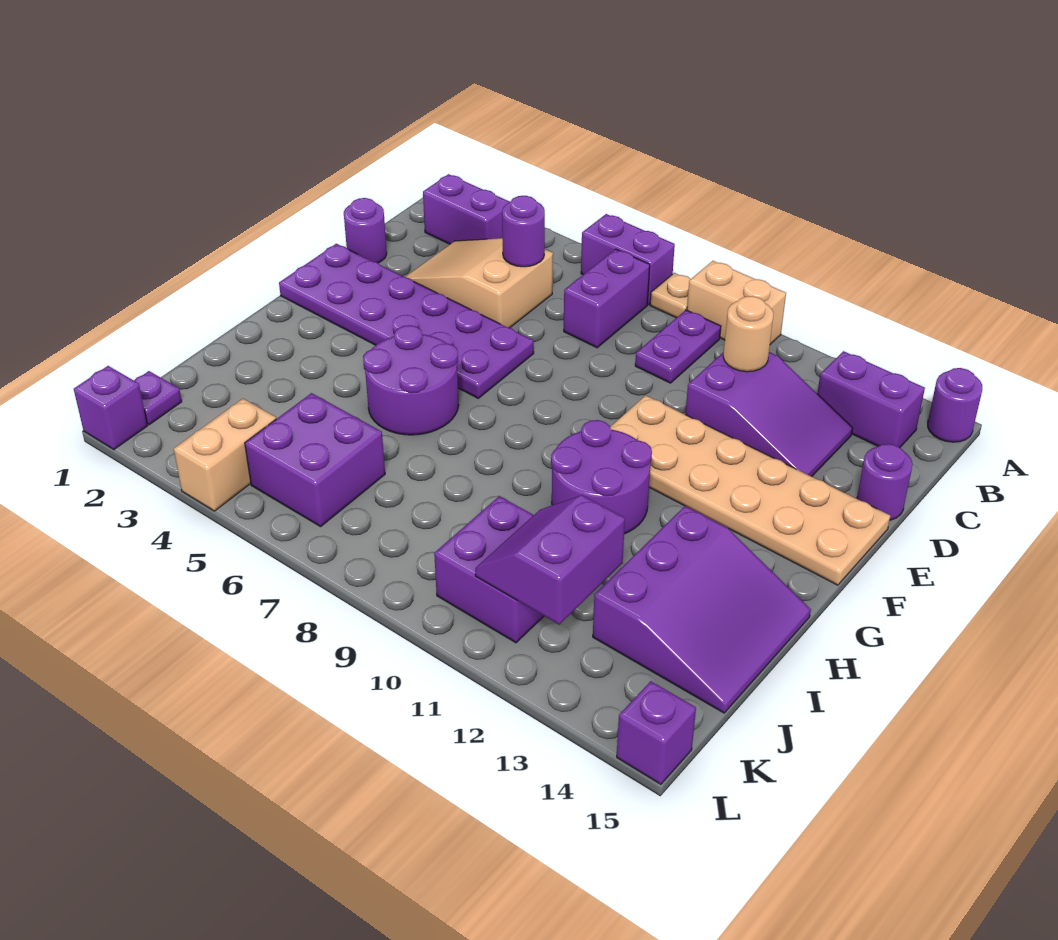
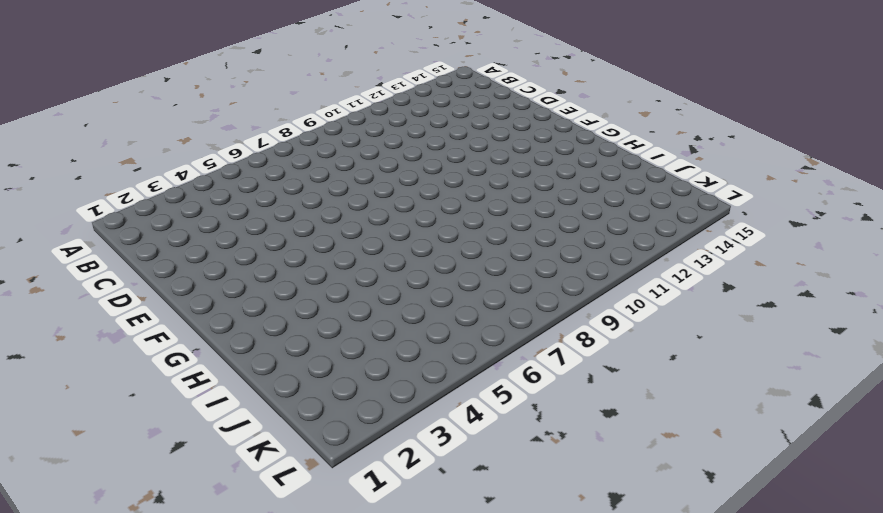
none -> purple brick A6:A7 level 1
none -> tan plate A8 level 1
none -> tan brick A9:A10 level 1

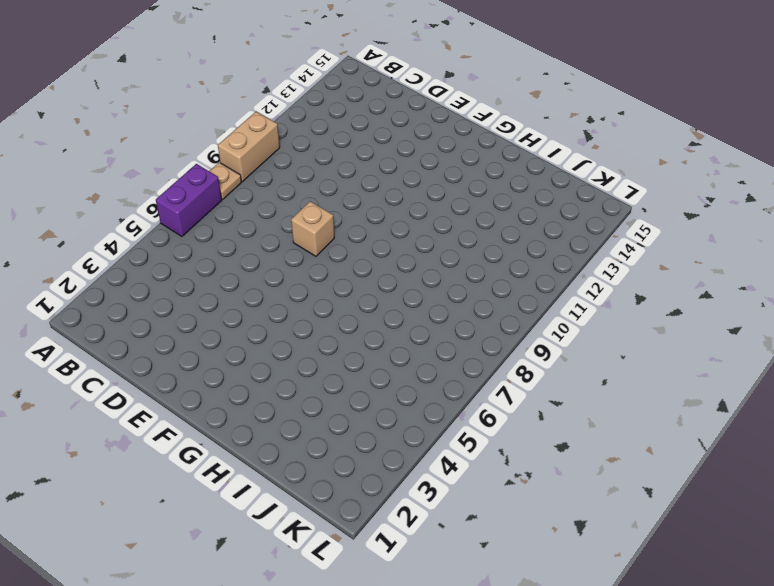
tan brick E8 level 1 -> none
none -> purple round brick A15 level 1
none -> purple brick B2:B3 level 1
none -> purple brick B7:C7 level 1

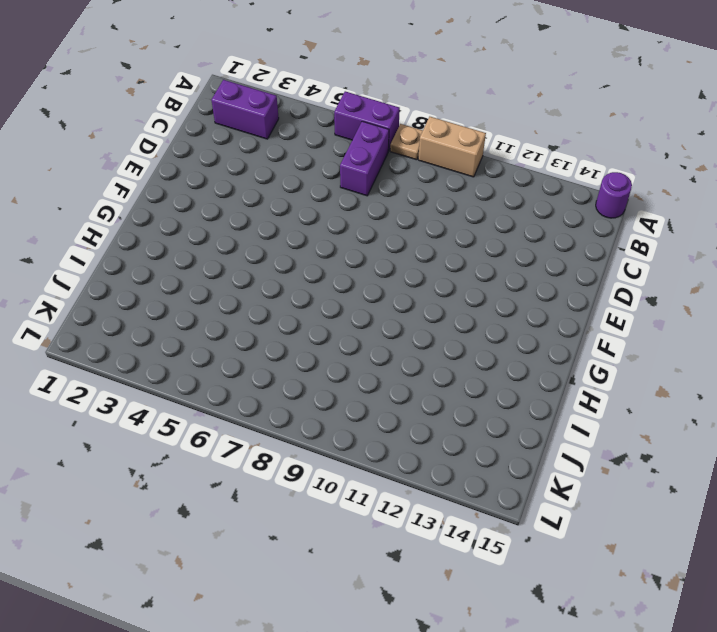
none -> purple plate B9:C9 level 1
none -> purple brick B13:B14 level 1
none -> tan slope C3:D5 level 1 top 5

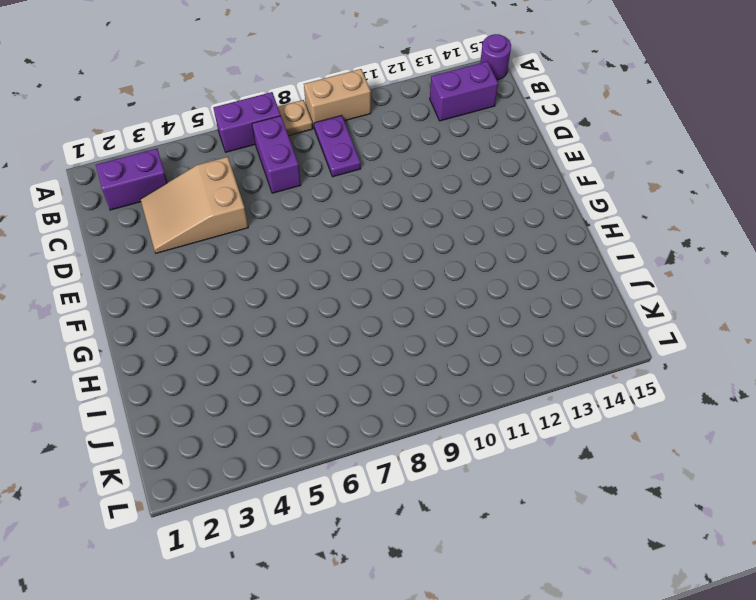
none -> purple slope C11:D13 level 1 top 11
none -> purple round brick D1 level 1
none -> purple round brick D15 level 1

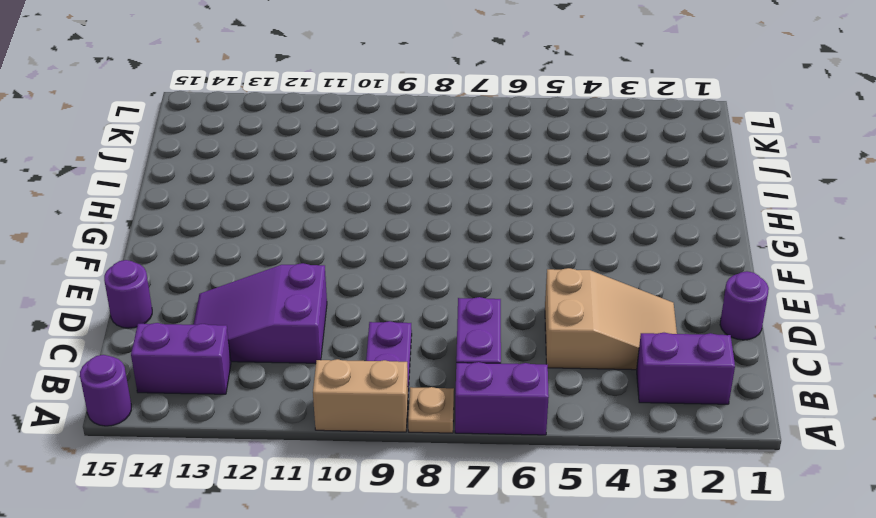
none -> purple plate E1:F6 level 1
none -> tan plate E10:F15 level 1
none -> purple round brick G5:H6 level 1

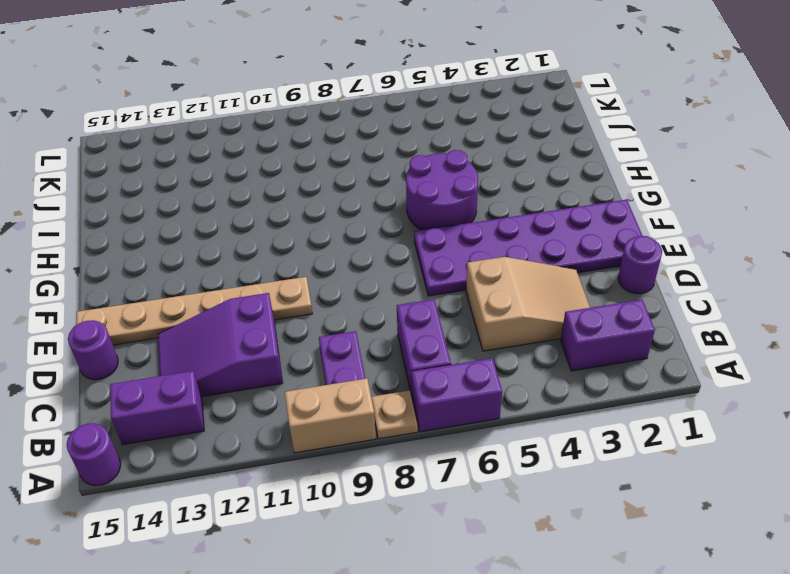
tan plate E10:E15 level 1 -> tan plate E10:F15 level 1
none -> purple round brick G10:H11 level 1
none -> purple slope H13:J15 level 1 top 13
none -> purple brick J5:K6 level 1

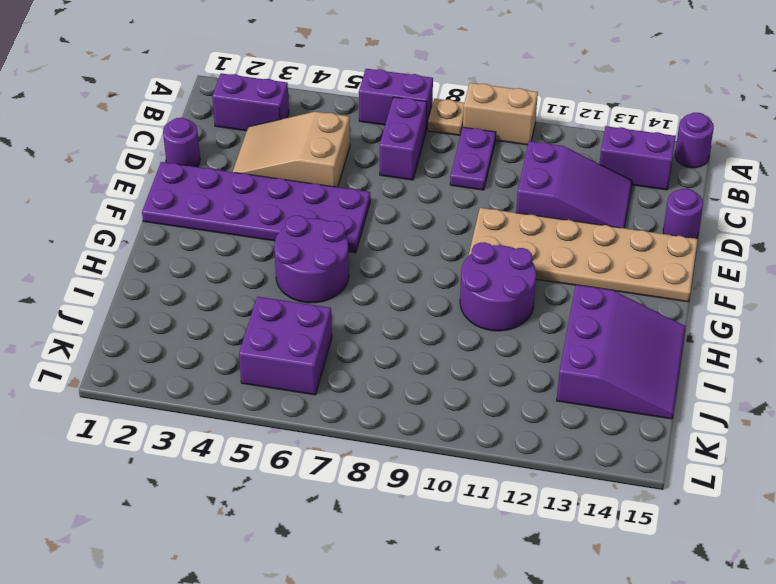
none -> purple brick J10:K11 level 1
none -> purple plate K1 level 1
none -> tan brick K4:L4 level 1

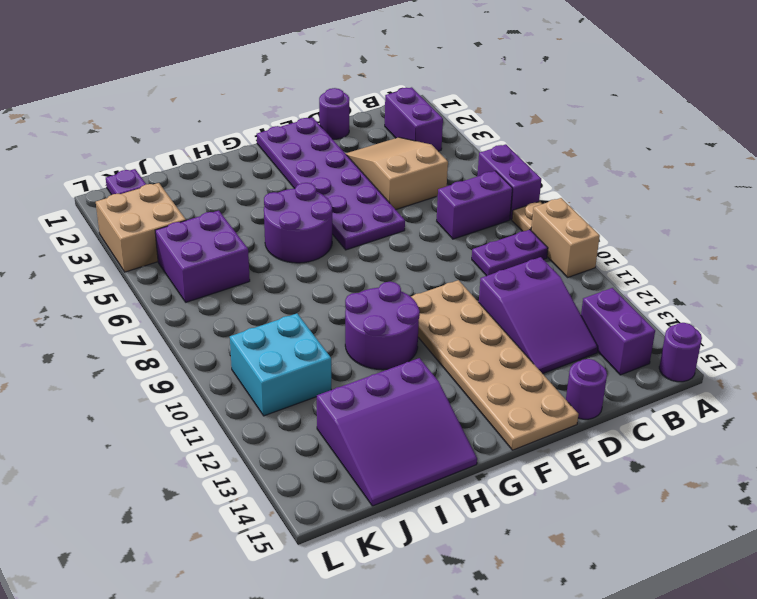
cyan brick J10:K11 level 1 -> purple brick J10:K11 level 1
tan brick K3:L4 level 1 -> tan brick K4:L4 level 1
none -> purple brick L1 level 1
none -> purple brick L15 level 1
none -> purple round brick C5 level 2

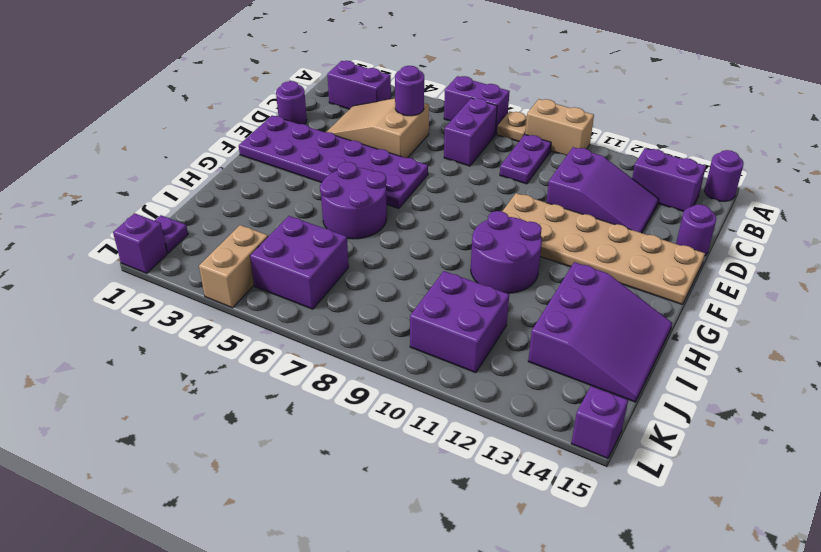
none -> tan round brick C11 level 2
none -> purple slope J11:K12 level 2 top 12

